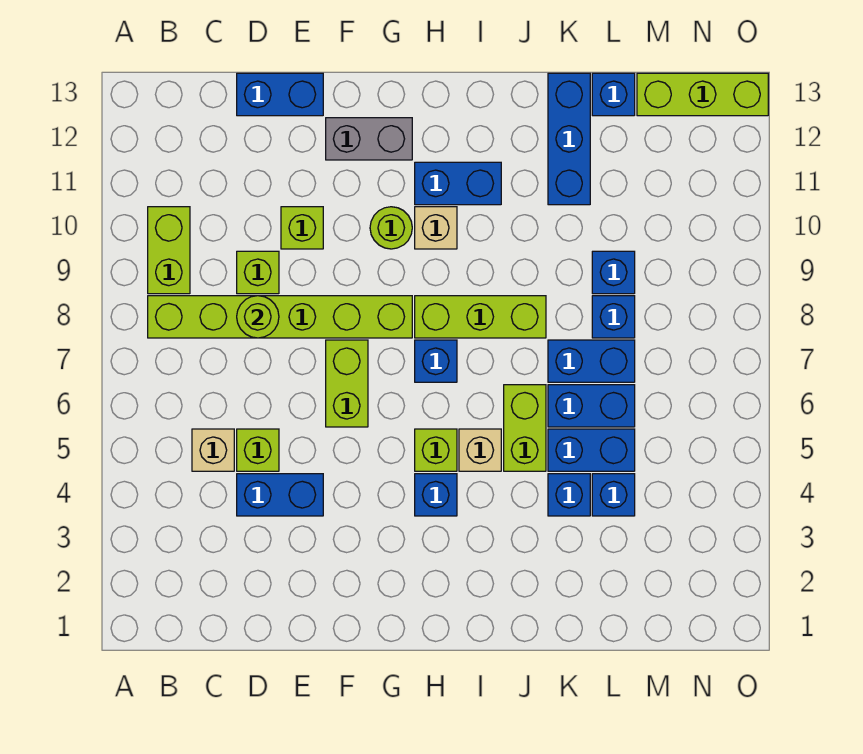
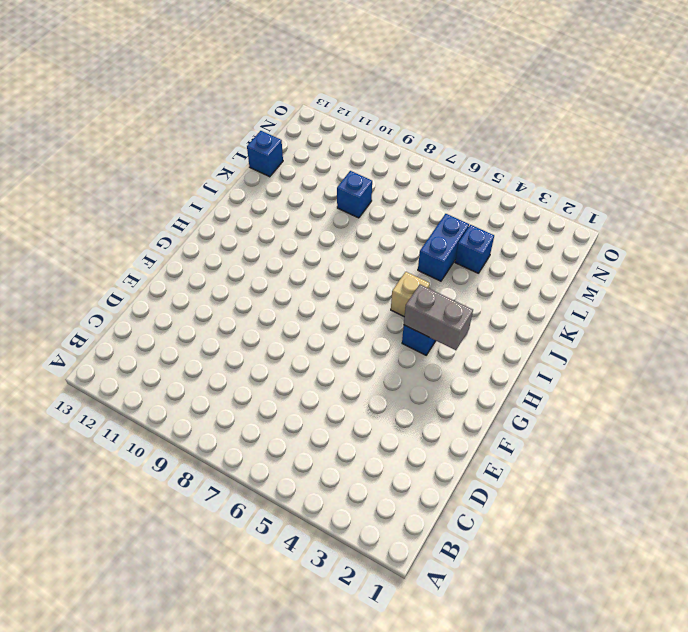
grey brick H3:H4 level 2 -> grey brick F12:G12 level 1
none -> lime brick B8:G8 level 1
none -> lime brick B9:B10 level 1
none -> tan brick C5 level 1
none -> blue brick D4:E4 level 1

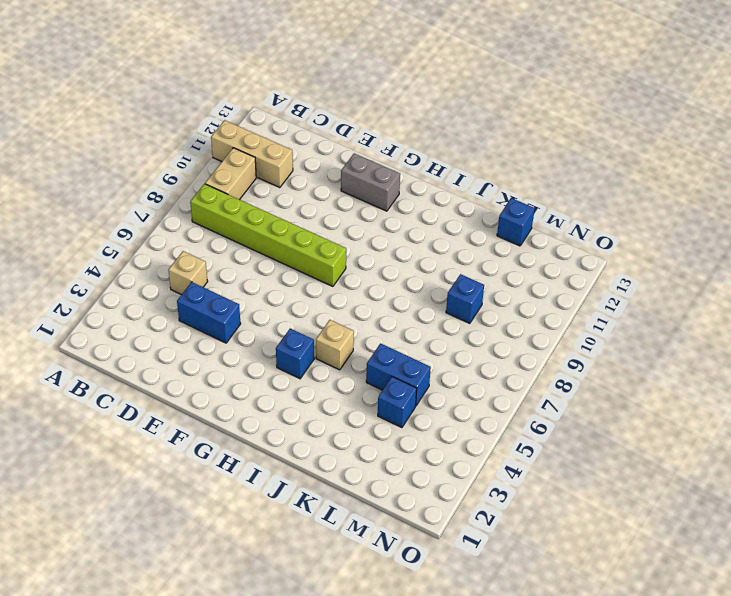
tan brick A11:C11 level 1 -> none
tan brick B9:B10 level 1 -> lime brick B9:B10 level 1
none -> lime brick D5 level 1
none -> lime brick D9 level 1
none -> blue brick D13:E13 level 1
none -> lime brick E10 level 1

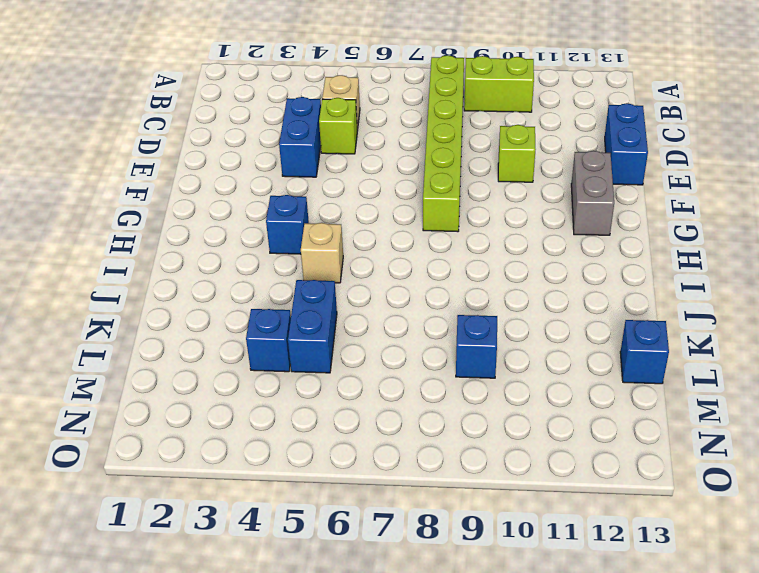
none -> lime brick D9 level 1
none -> lime brick F6:F7 level 1
none -> lime round brick G10 level 1
none -> lime brick H5 level 1

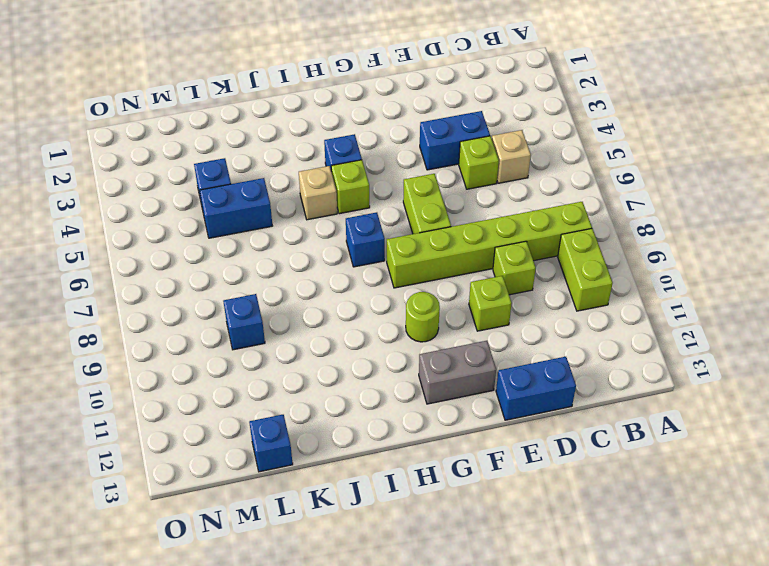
none -> lime brick H8:J8 level 1
none -> tan brick H10 level 1
none -> blue brick H11:I11 level 1
none -> lime brick J5:J6 level 1

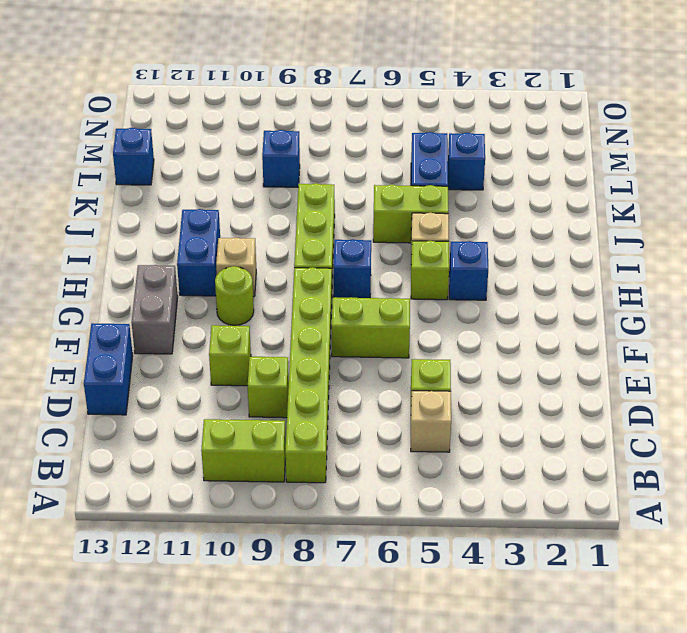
none -> blue brick D4:E4 level 1
none -> blue brick K4 level 1
none -> blue brick K6:L6 level 1
none -> blue brick K7:L7 level 1

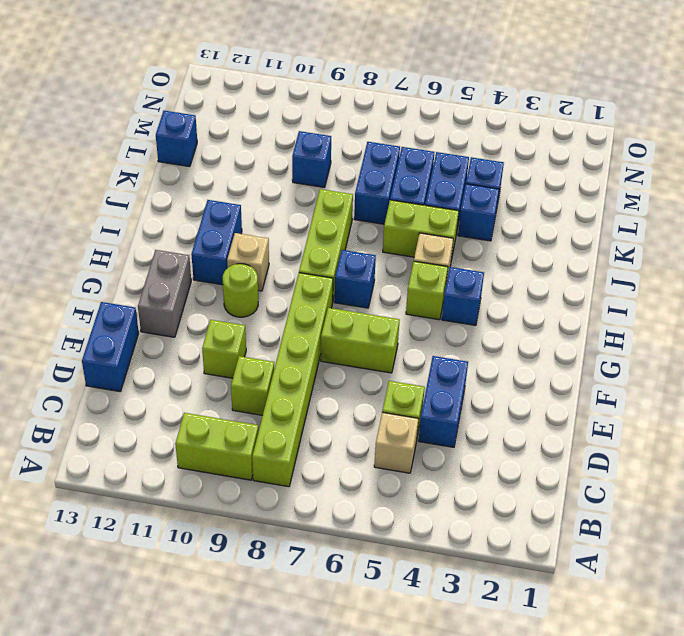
none -> blue brick K11:K13 level 1
none -> blue brick L8 level 1
none -> lime brick M13:O13 level 1
none -> lime round brick D8 level 2

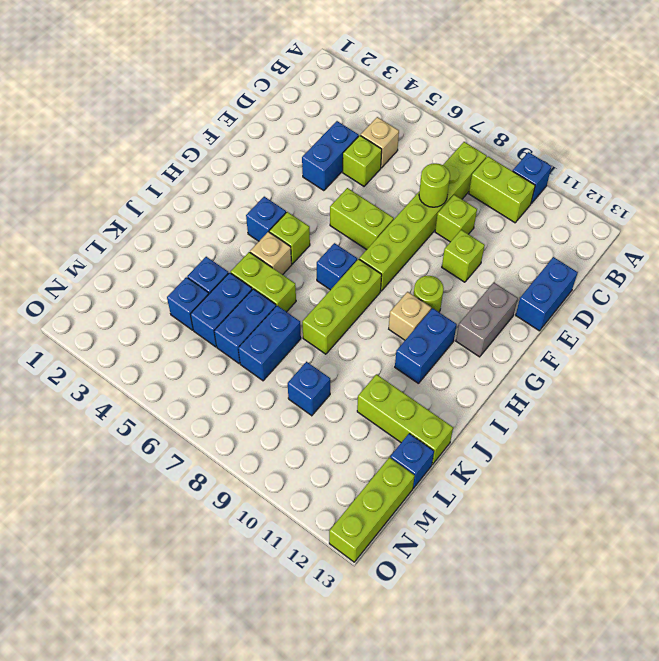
blue brick A10 level 1 -> blue brick L8 level 1
lime brick K11:K13 level 1 -> blue brick K11:K13 level 1

